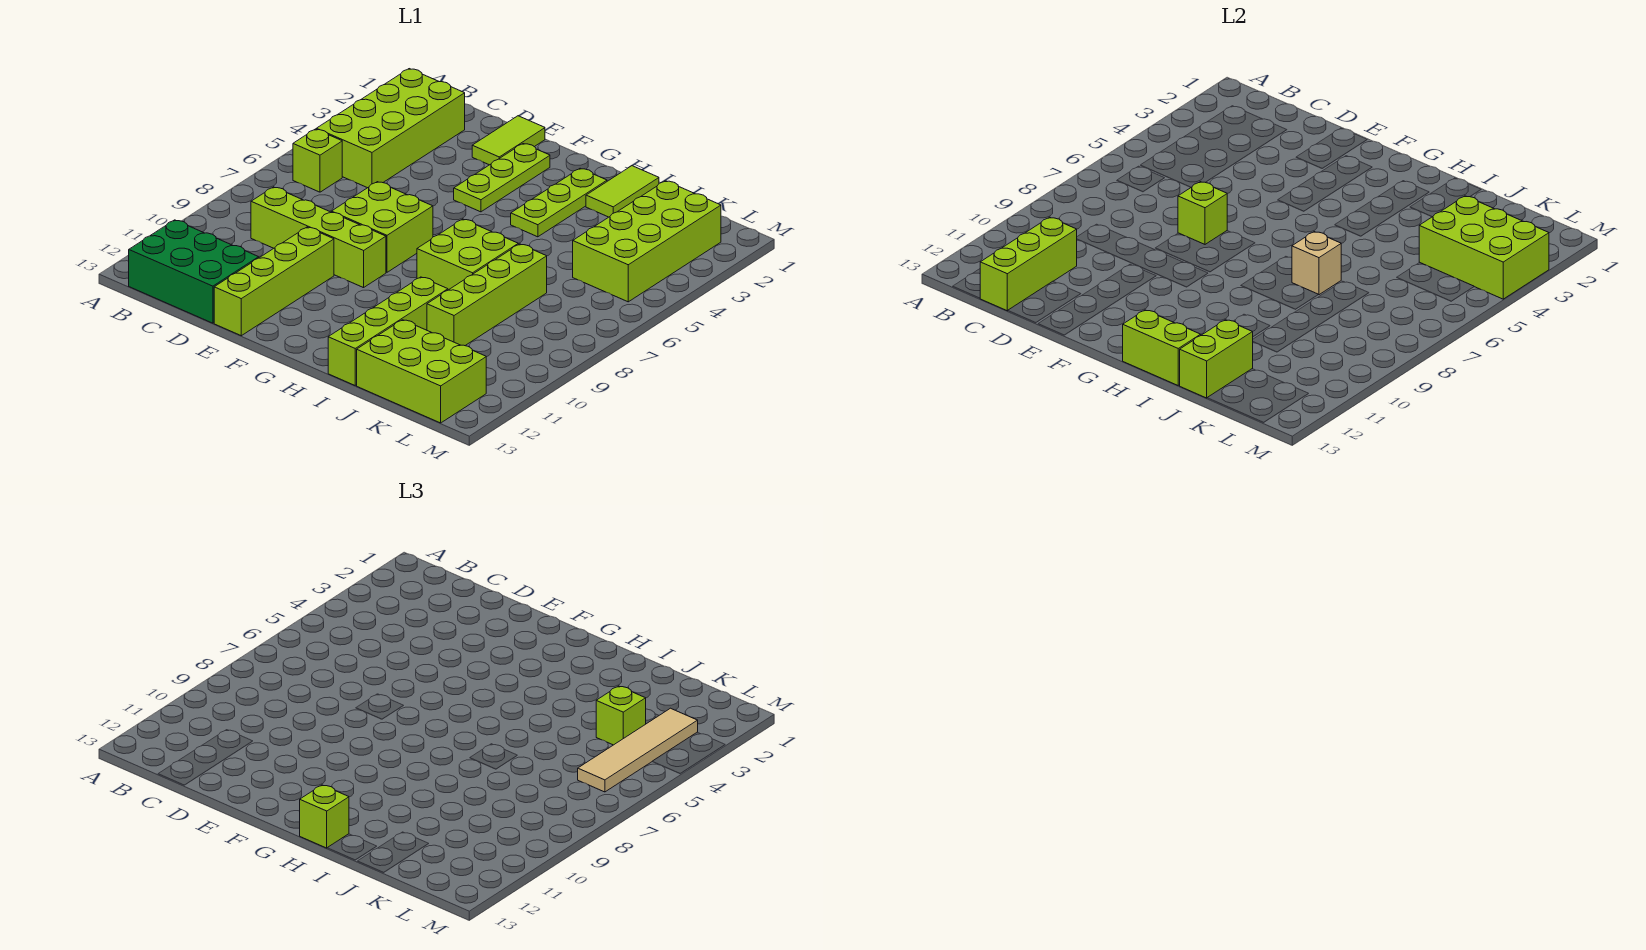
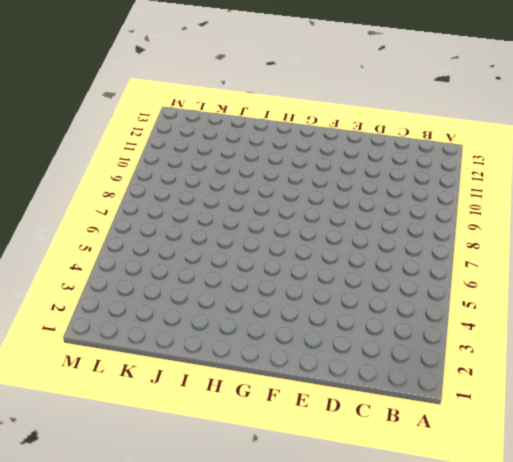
none -> lime brick B2:C5 level 1
none -> lime brick B6 level 1
none -> green brick B12:D13 level 1

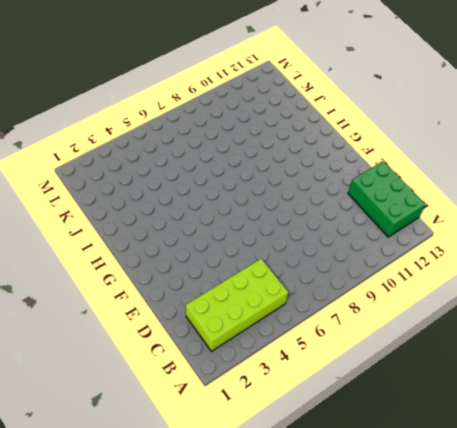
none -> lime brick B6 level 1
none -> lime brick C9:F9 level 1
none -> lime tile E1:E2 level 1

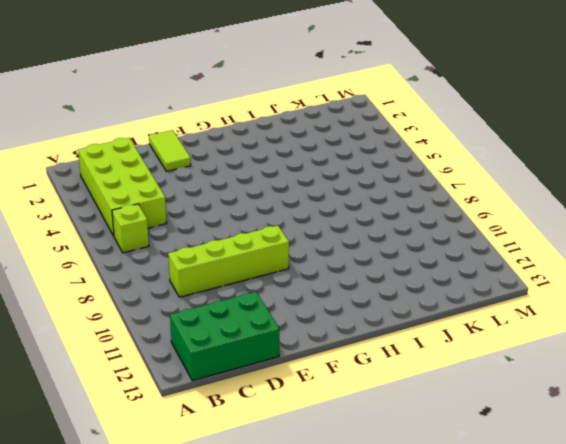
none -> lime brick E7:F8 level 1
none -> lime brick E10:E13 level 1
none -> lime plate F2:F4 level 1

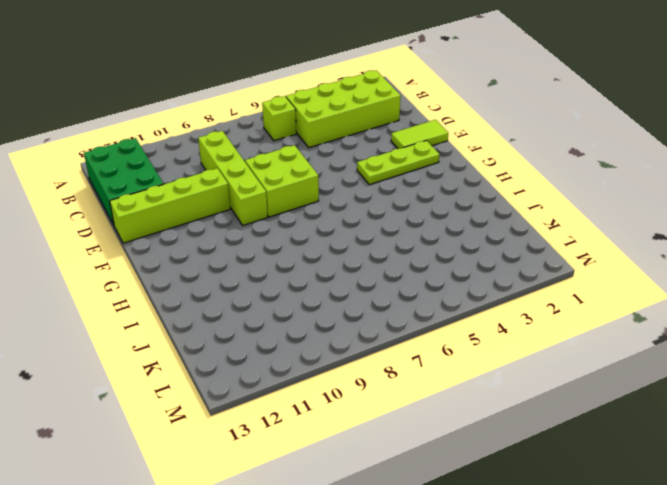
none -> lime plate H2:H4 level 1
none -> lime brick H7:I8 level 1
none -> lime tile I1:I2 level 1

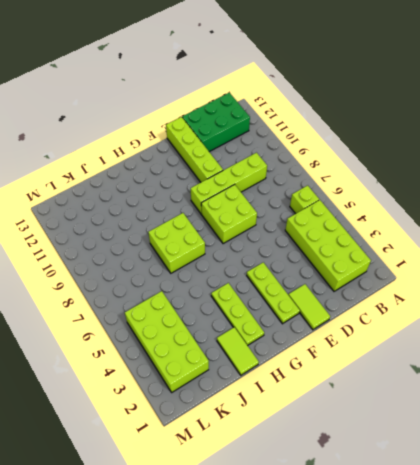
none -> lime brick I10:I13 level 1
none -> lime brick J7:J10 level 1
none -> lime brick J12:L13 level 1

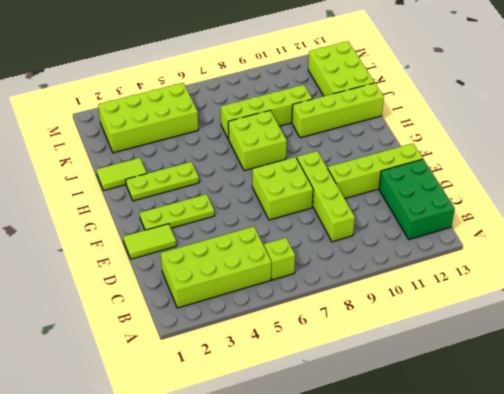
none -> lime brick C11:C13 level 2
none -> lime brick E7 level 2
none -> lime brick H13:I13 level 2

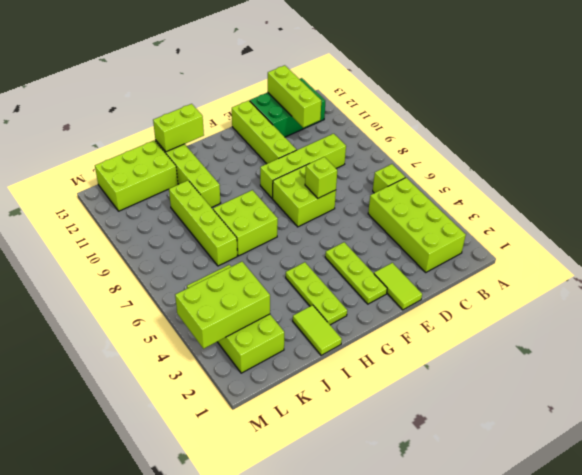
none -> tan brick I7 level 2
none -> lime brick J12:J13 level 2
none -> lime brick H13 level 3

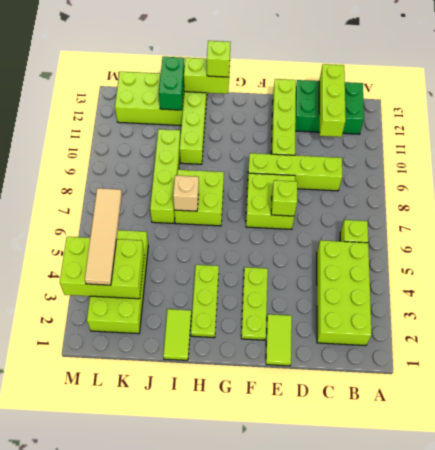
green brick J12:J13 level 2 -> lime brick J12:J13 level 2
none -> lime brick K4 level 3

